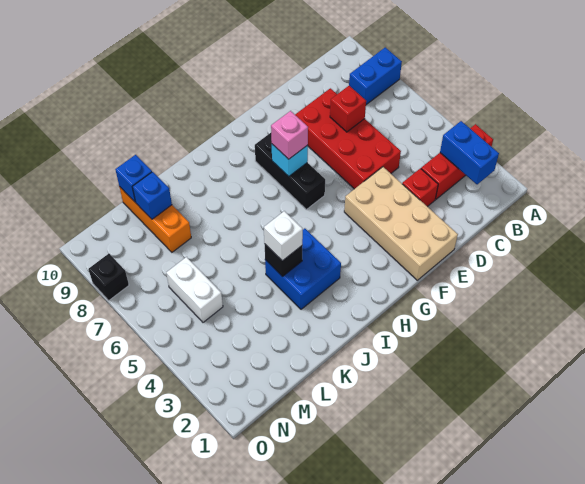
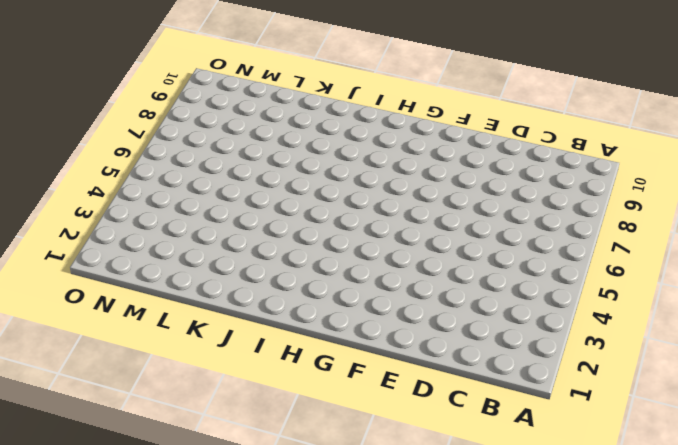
none -> red brick A3:C3 level 1
none -> blue brick A8:B8 level 1
none -> red brick D3 level 1

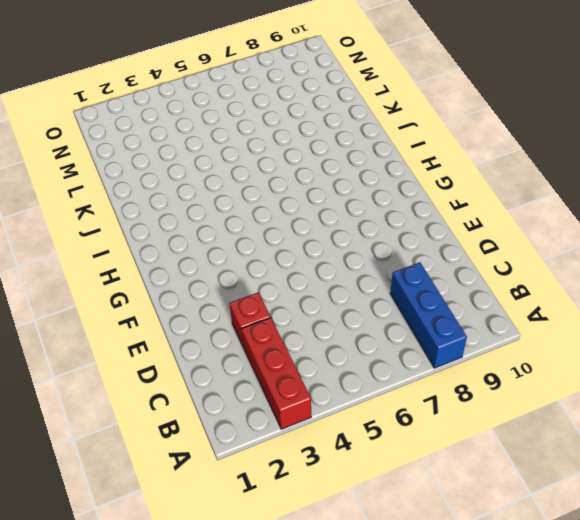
blue brick A8:C8 level 1 -> blue brick A8:B8 level 1
none -> red brick D5:E8 level 1
none -> tan brick E1:F4 level 1
none -> black brick G6:G8 level 1

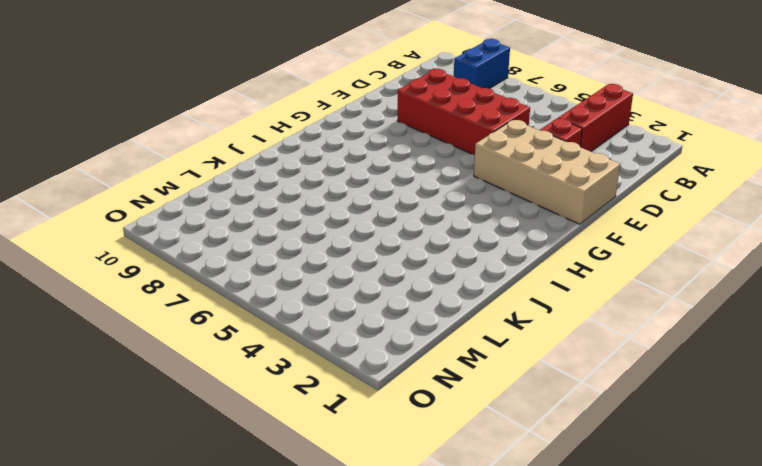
none -> black brick G6:G8 level 1
none -> blue brick I3:J4 level 1
none -> orange brick L8:L10 level 1

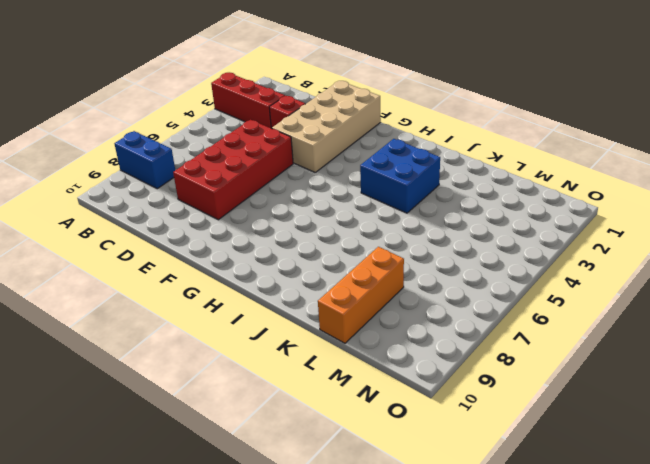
none -> black brick G6:G8 level 1
none -> white brick M5:M6 level 1
none -> black brick O8 level 1

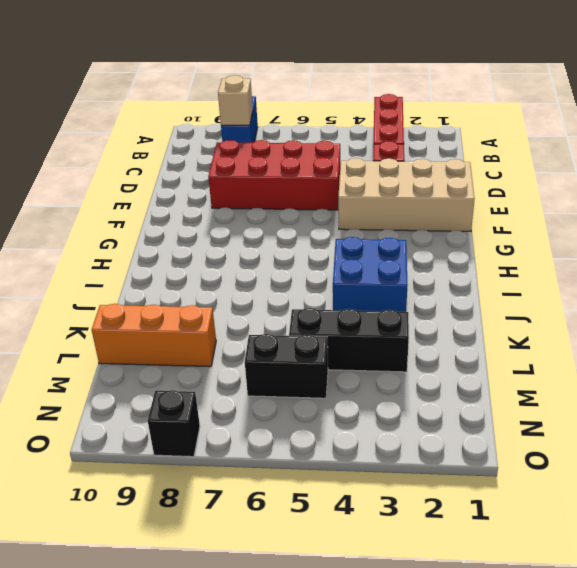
tan brick B8 level 2 -> none
black brick L3:L5 level 1 -> black brick G6:G8 level 1
black brick M5:M6 level 1 -> white brick M5:M6 level 1
none -> blue brick B2:B3 level 2
none -> red brick D7 level 2
none -> cyan brick G7 level 2

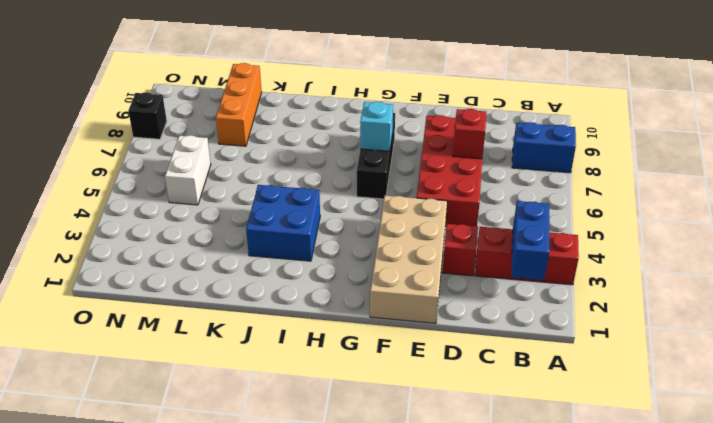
none -> black brick J4 level 2
none -> blue brick L9 level 2
none -> blue brick L10 level 2

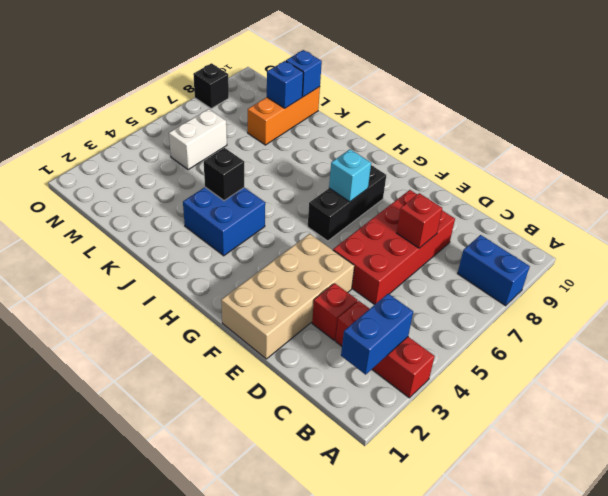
none -> pink brick G7 level 3
none -> white brick J4 level 3

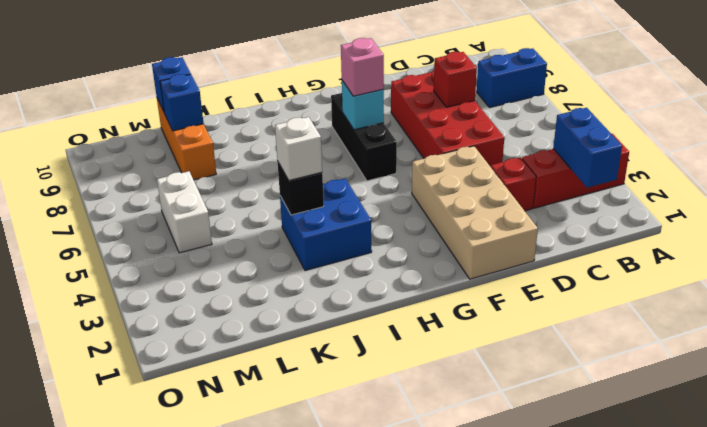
none -> black brick O8 level 1

